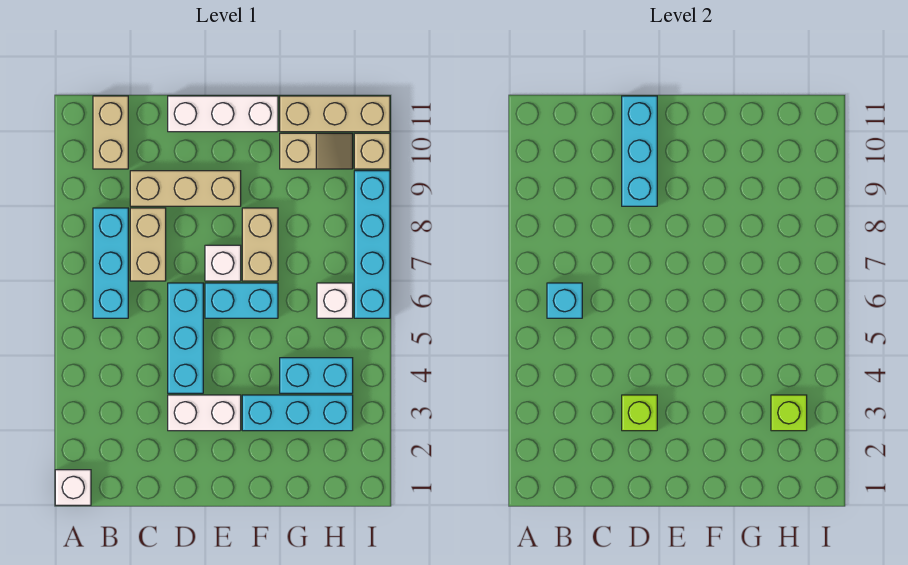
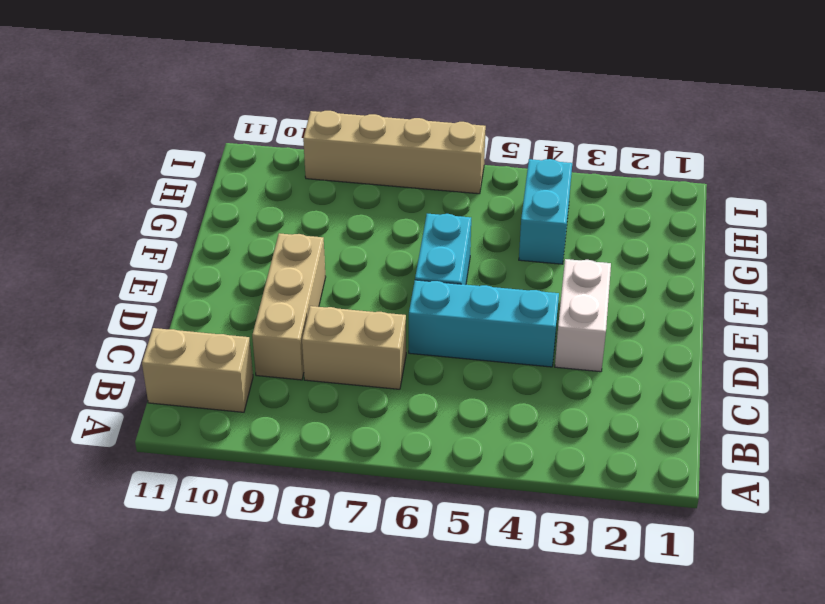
tan brick I6:I9 level 1 -> cyan brick I6:I9 level 1
none -> white brick A1 level 1
none -> cyan brick B6:B8 level 1
none -> white brick D11:F11 level 1

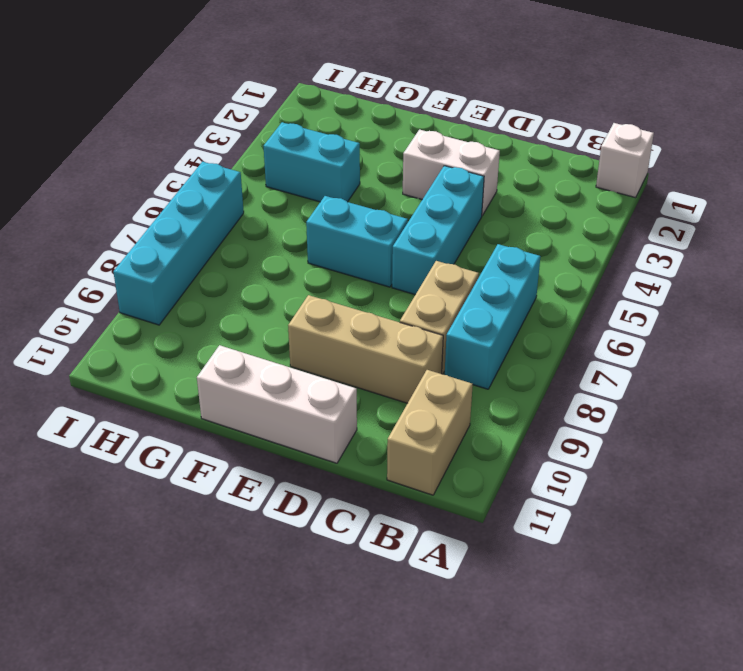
none -> white brick E7 level 1
none -> cyan brick F3:H3 level 1
none -> tan brick F7:F8 level 1

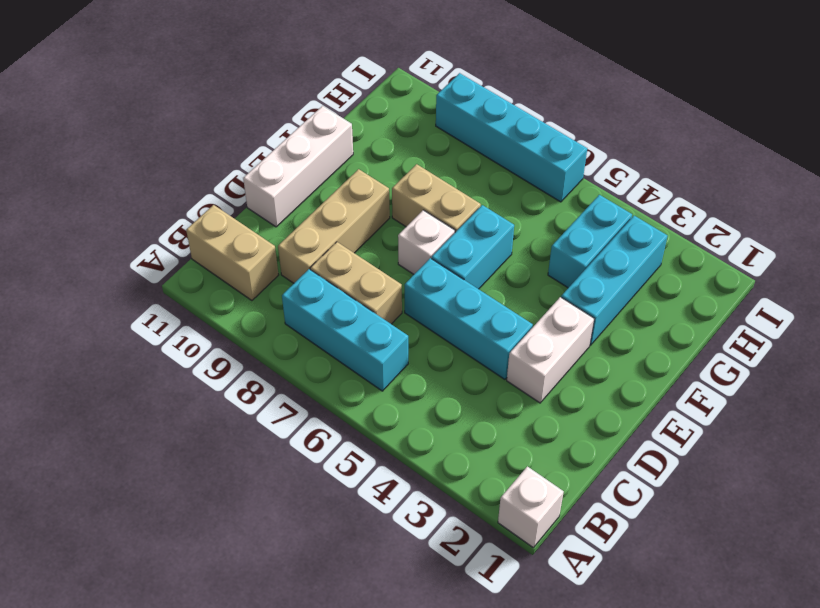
none -> tan slope G10:H10 level 1 top G
none -> tan brick G11:I11 level 1
none -> white brick H6 level 1

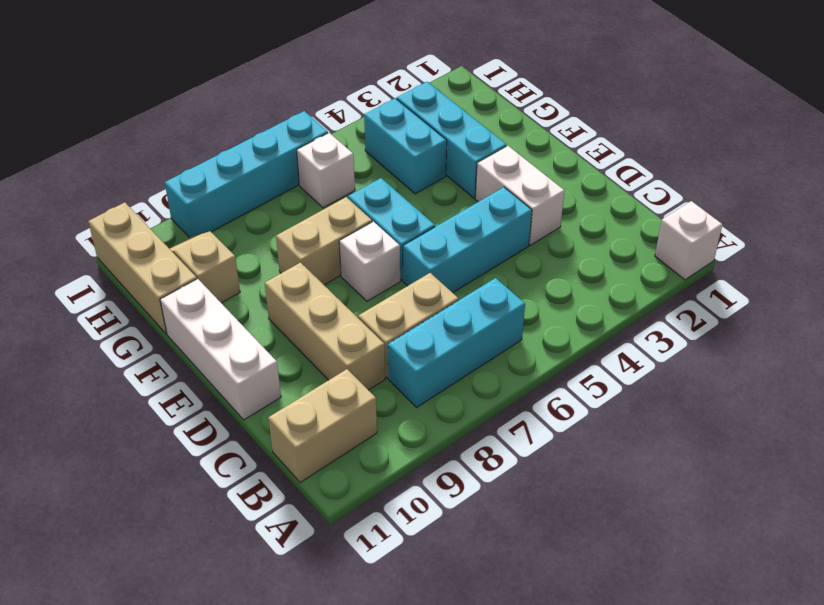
none -> tan brick I10 level 1
none -> cyan brick B6 level 2
none -> lime brick D3 level 2

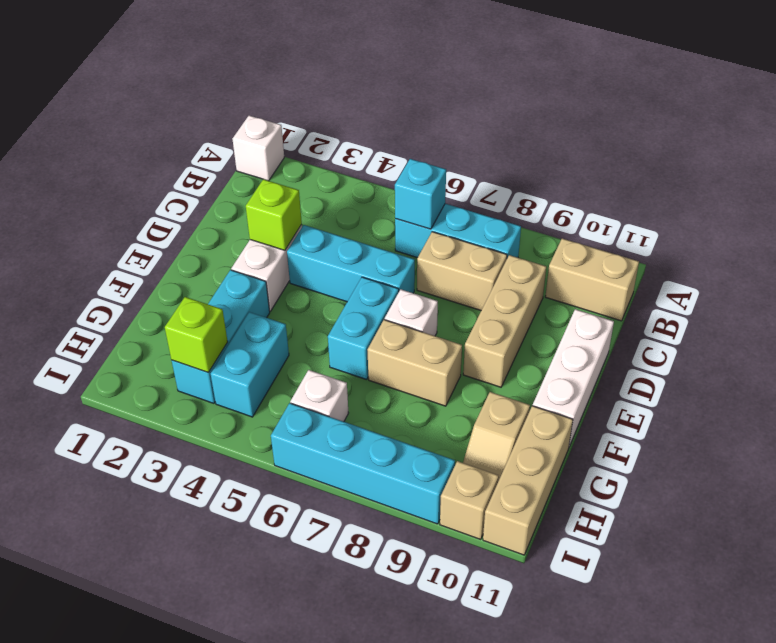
none -> cyan brick D9:D11 level 2

